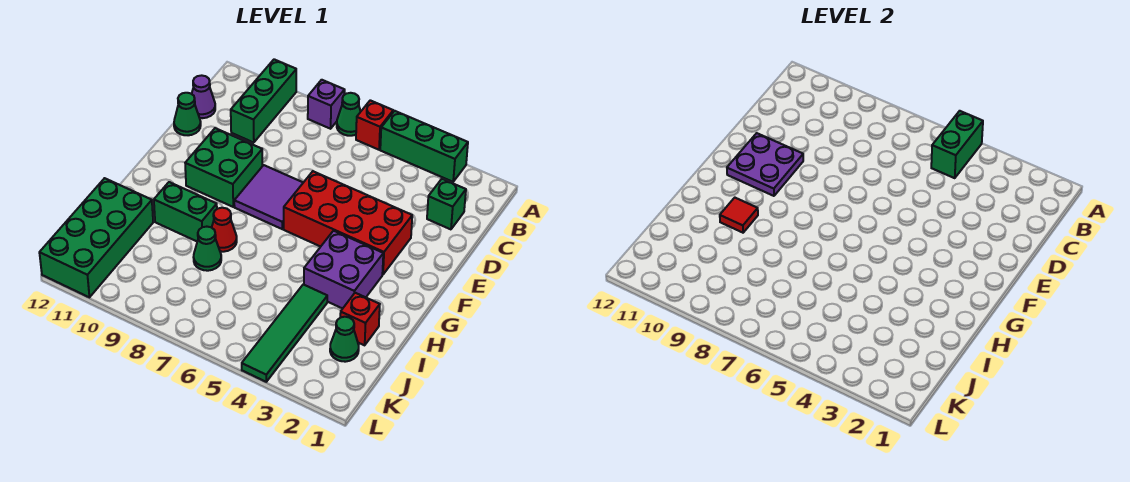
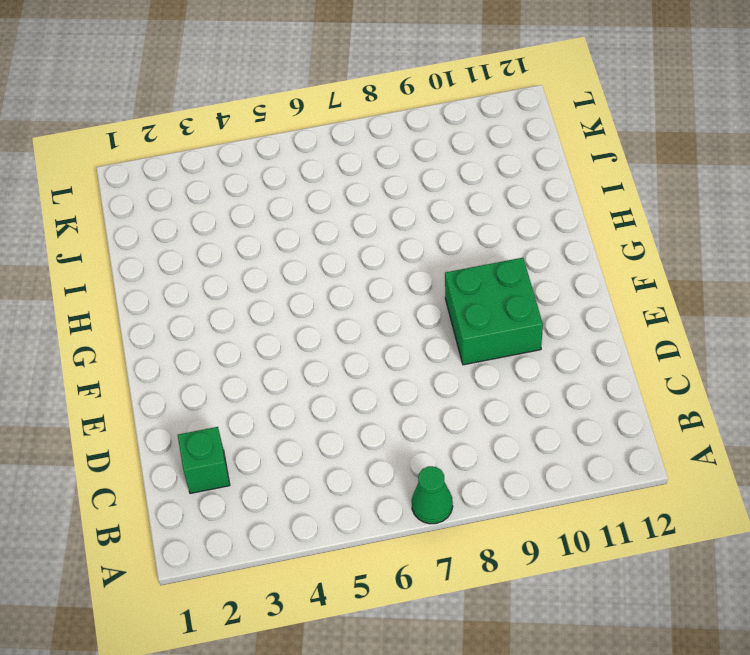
none -> green brick A3:A5 level 1
none -> red brick A6 level 1
none -> purple brick A8 level 1

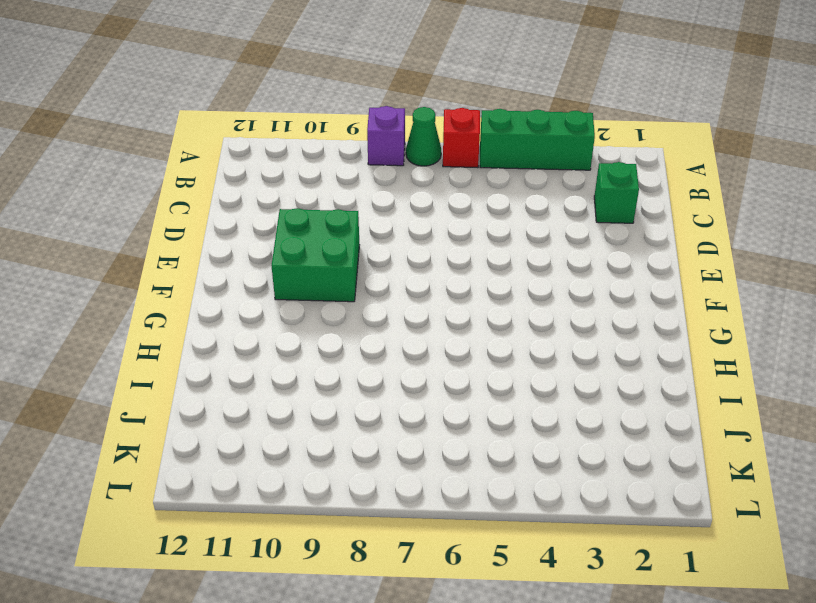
none -> green brick A10:C10 level 1
none -> purple cone C12 level 1
none -> green cone D12 level 1

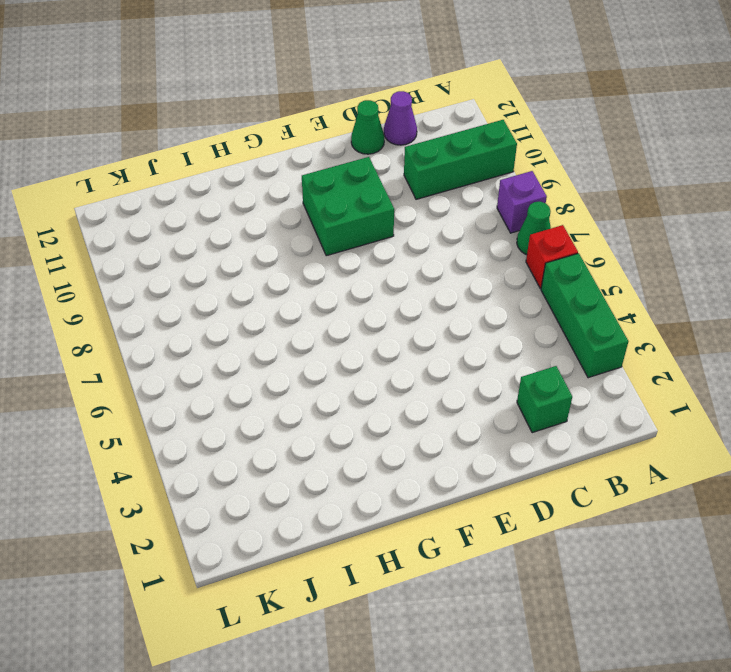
none -> red brick E3:F6 level 1
none -> purple tile E7:F8 level 1
none -> purple brick G3:H4 level 1

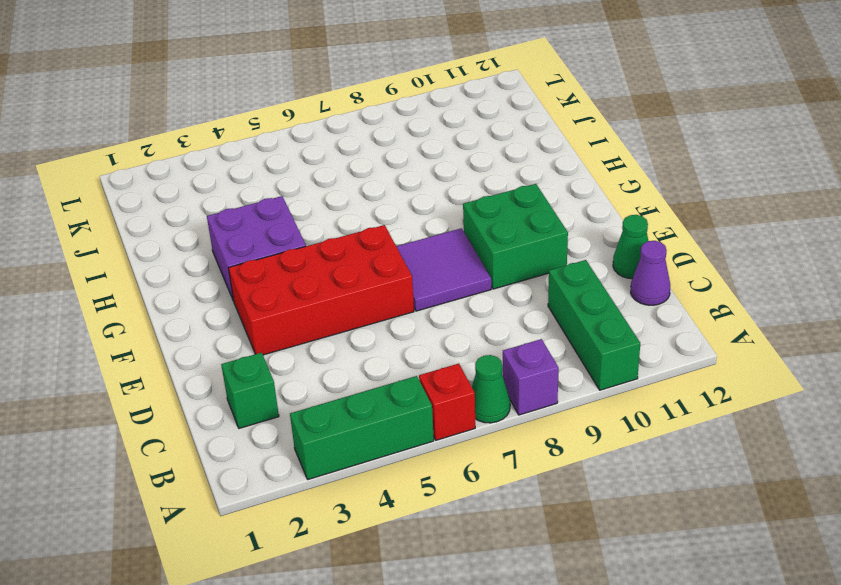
none -> red cone H8 level 1
none -> green brick H9:H10 level 1
none -> red brick I2 level 1

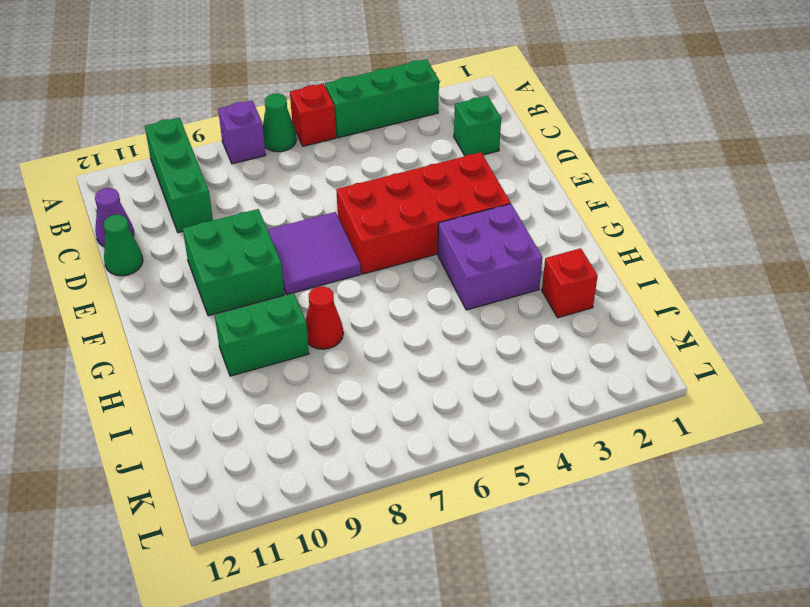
none -> green tile I4:L4 level 1
none -> green cone I8 level 1
none -> green brick I11:L12 level 1

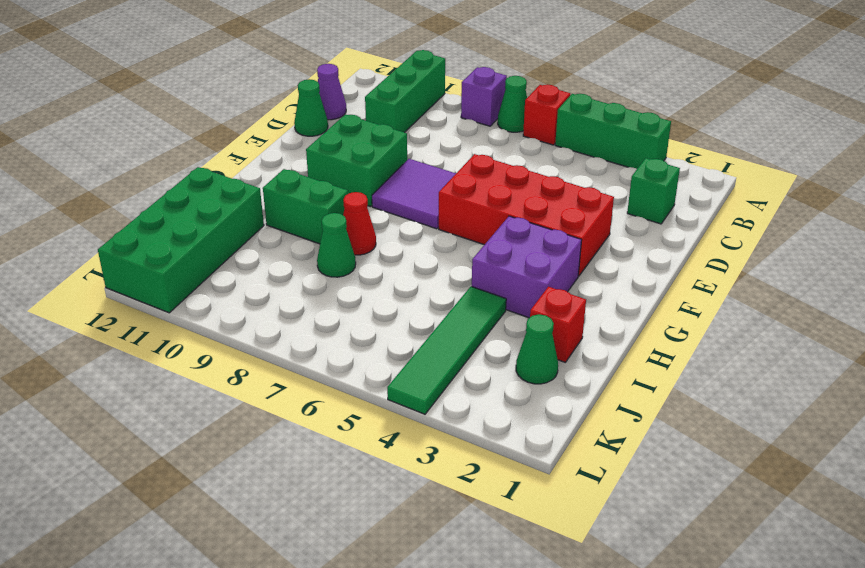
none -> green brick A5:B5 level 2
none -> purple plate E10:F11 level 2
none -> red tile H10 level 2

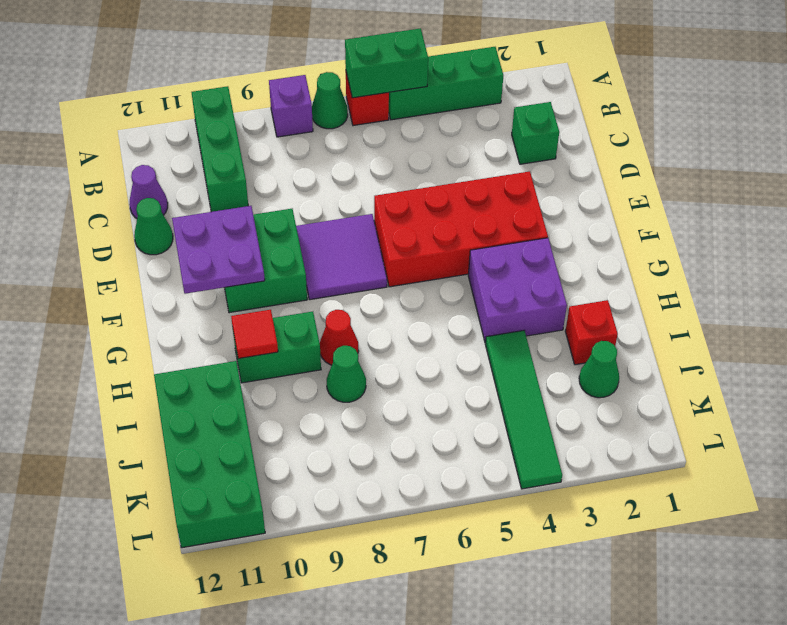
green brick A5:A6 level 2 -> green brick A5:B5 level 2

